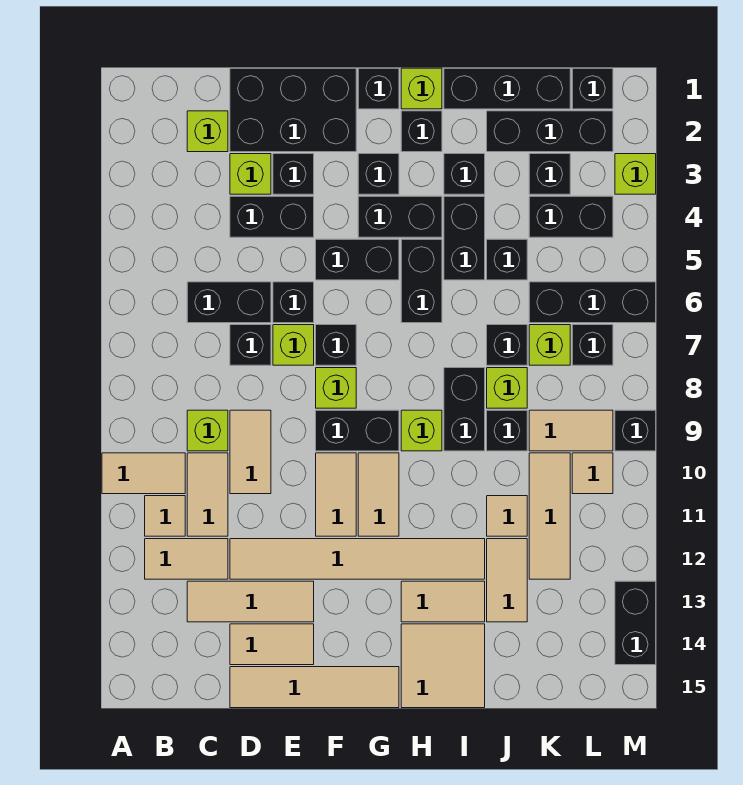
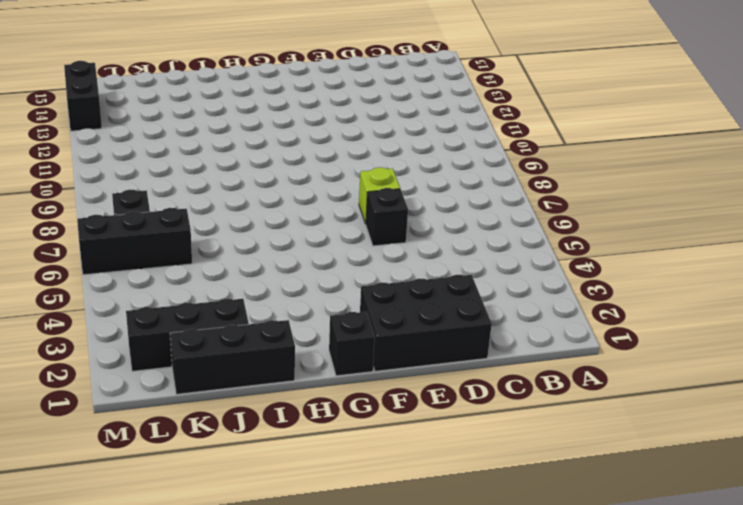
none -> tan tile A10:B10 level 1
none -> tan tile B11 level 1
none -> tan tile B12:C12 level 1
none -> lime brick C2 level 1

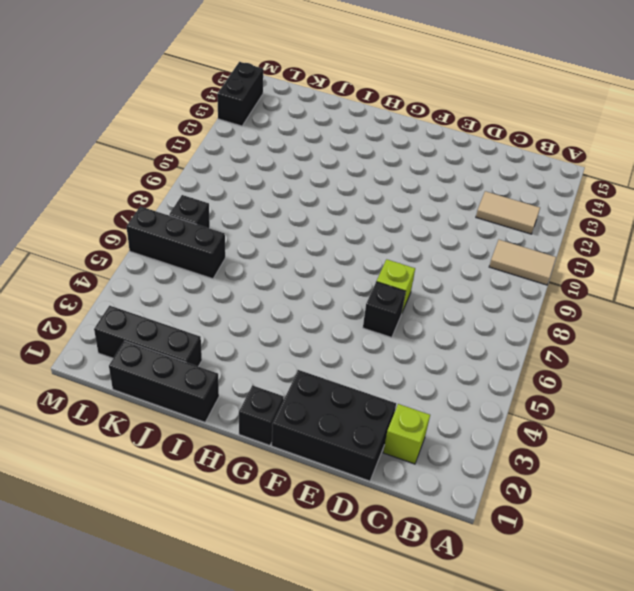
none -> tan tile B11 level 1
none -> black brick C6:D6 level 1
none -> lime brick C9 level 1
none -> tan tile C10:C11 level 1

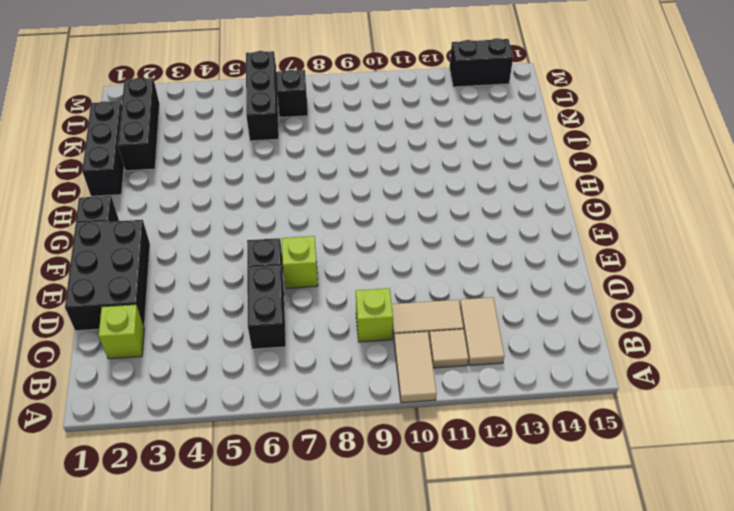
none -> tan tile C13:E13 level 1
none -> lime brick D3 level 1
none -> black brick D4:E4 level 1
none -> black brick D7 level 1

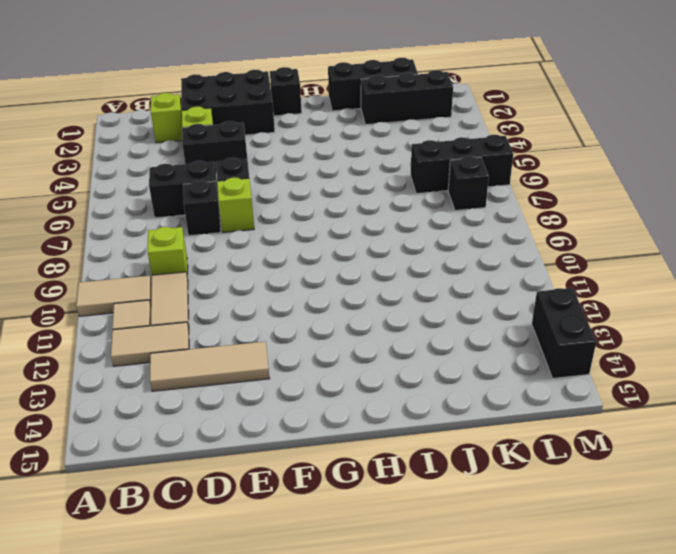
none -> tan tile D9:D10 level 1
none -> tan tile D12:I12 level 1
none -> tan tile D14:E14 level 1
none -> tan tile D15:G15 level 1

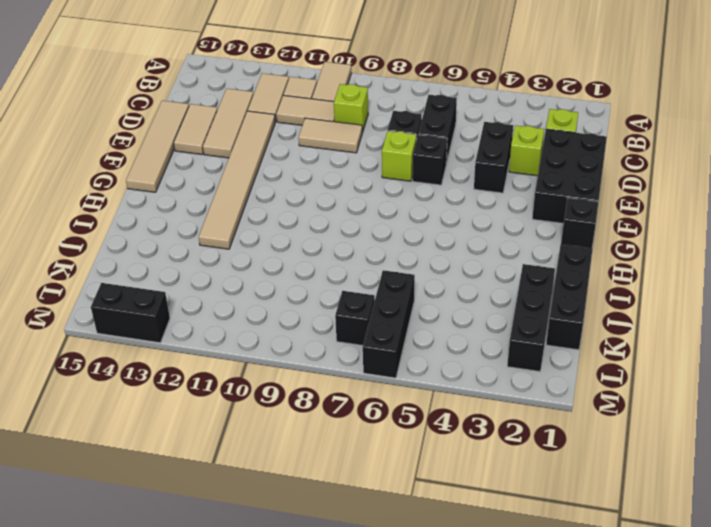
none -> black brick E3 level 1
none -> black brick F5:G5 level 1
none -> black brick F7 level 1
none -> lime brick F8 level 1

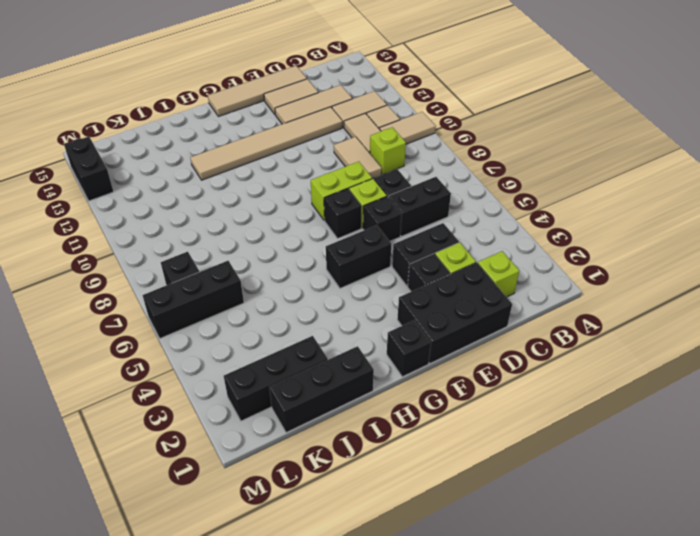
lime brick E8:F8 level 1 -> lime brick F8 level 1
none -> black brick F9:G9 level 1
none -> tan tile F10:F11 level 1
none -> black brick G3 level 1
none -> black brick G4:H4 level 1

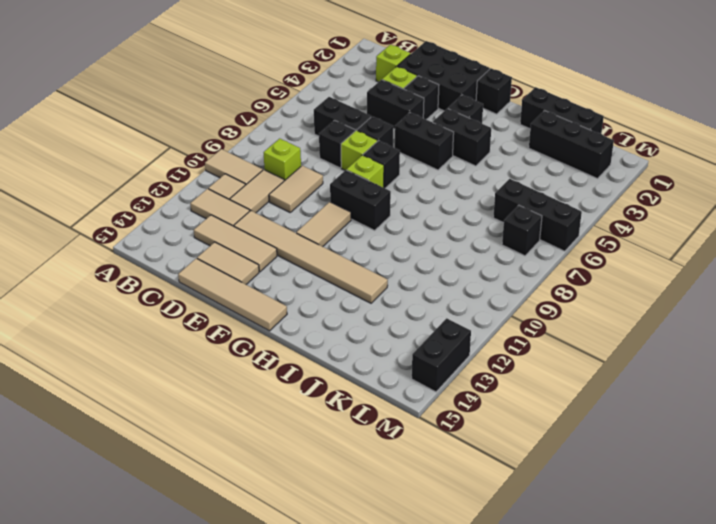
none -> tan tile G10:G11 level 1
none -> lime brick H1 level 1
none -> black brick H2 level 1
none -> black brick H5:H6 level 1

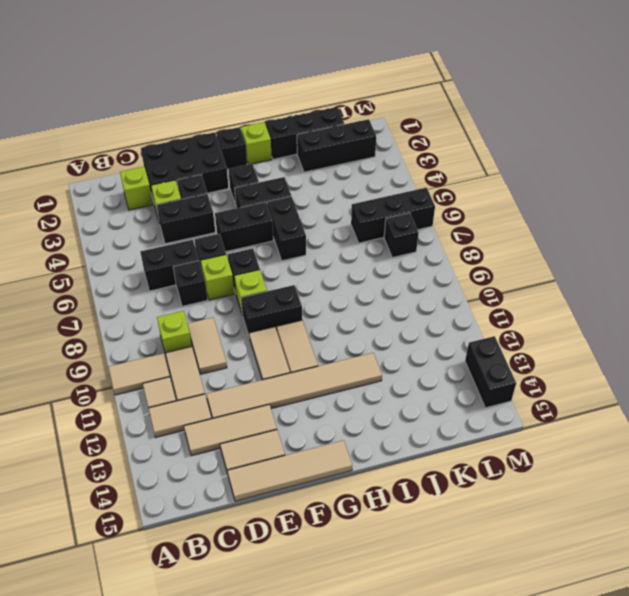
none -> black brick H2 level 1
none -> lime brick H9 level 1
none -> tan tile H13:I13 level 1
none -> tan tile H14:I15 level 1

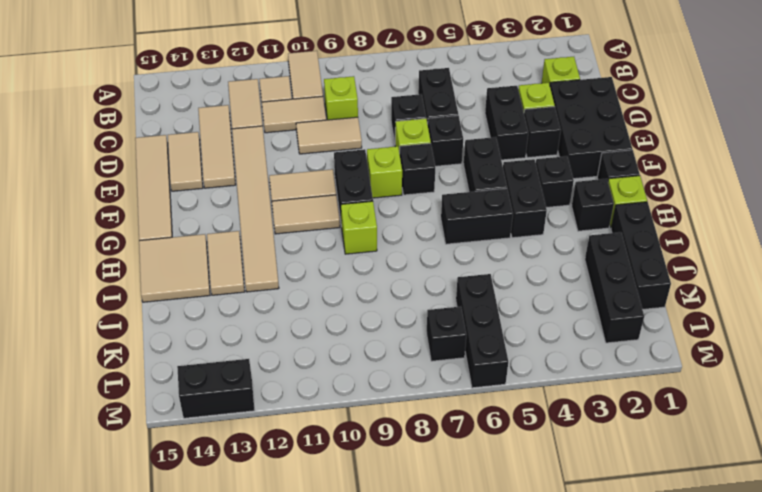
none -> black brick I3 level 1
none -> black brick I4:I5 level 1
none -> black brick I8:I9 level 1
none -> black brick J5 level 1

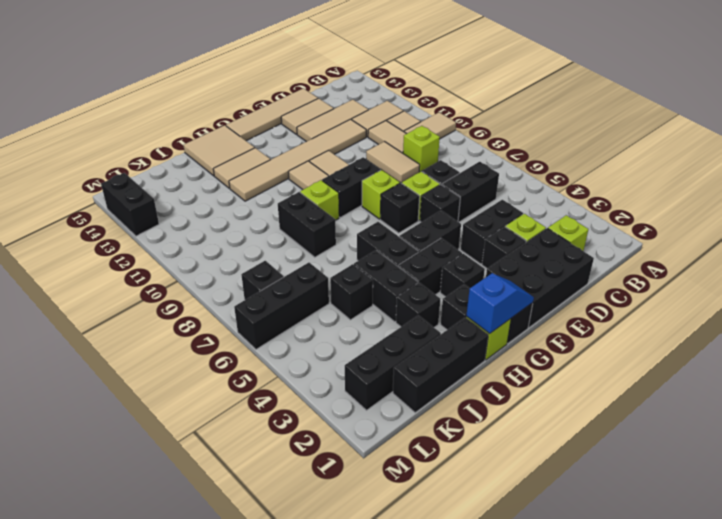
blue slope G1:H1 level 2 top H -> none
none -> black brick J7 level 1
none -> lime brick J8 level 1
none -> black brick J9 level 1
none -> tan tile J11 level 1

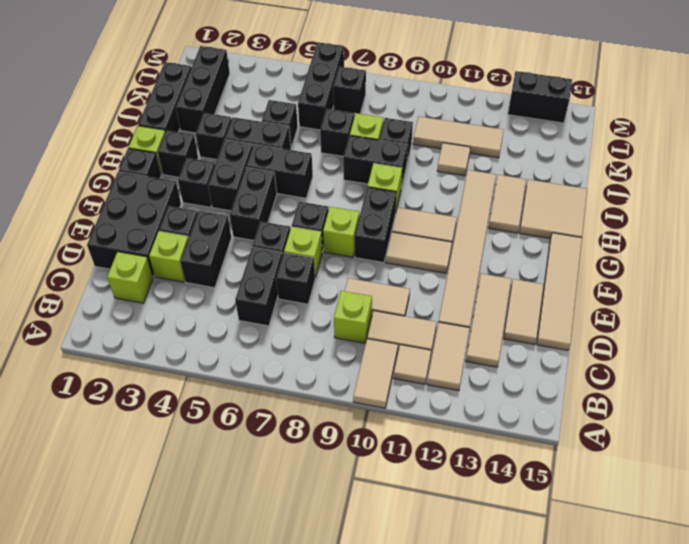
none -> tan tile J12:J13 level 1
none -> black brick K3 level 1
none -> black brick K4:L4 level 1
none -> lime brick K7 level 1

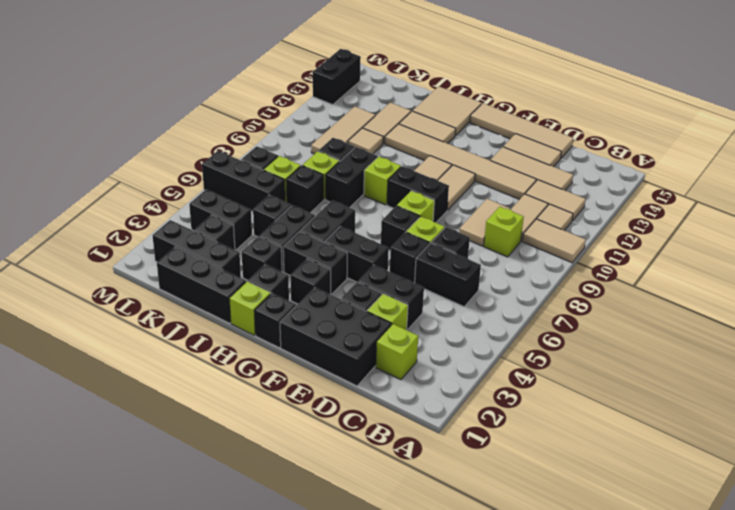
none -> tan tile K9:L9 level 1
none -> black brick L1 level 1
none -> tan tile L10 level 1
none -> lime brick M3 level 1

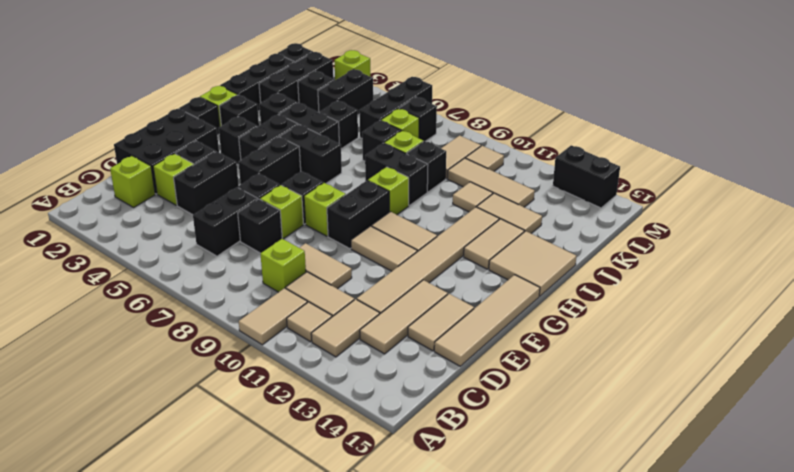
none -> black brick M9 level 1

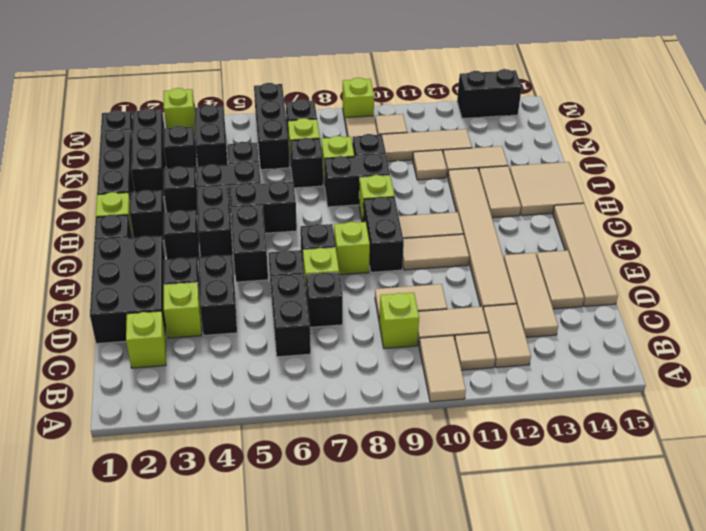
lime brick M9 level 1 -> black brick M9 level 1

